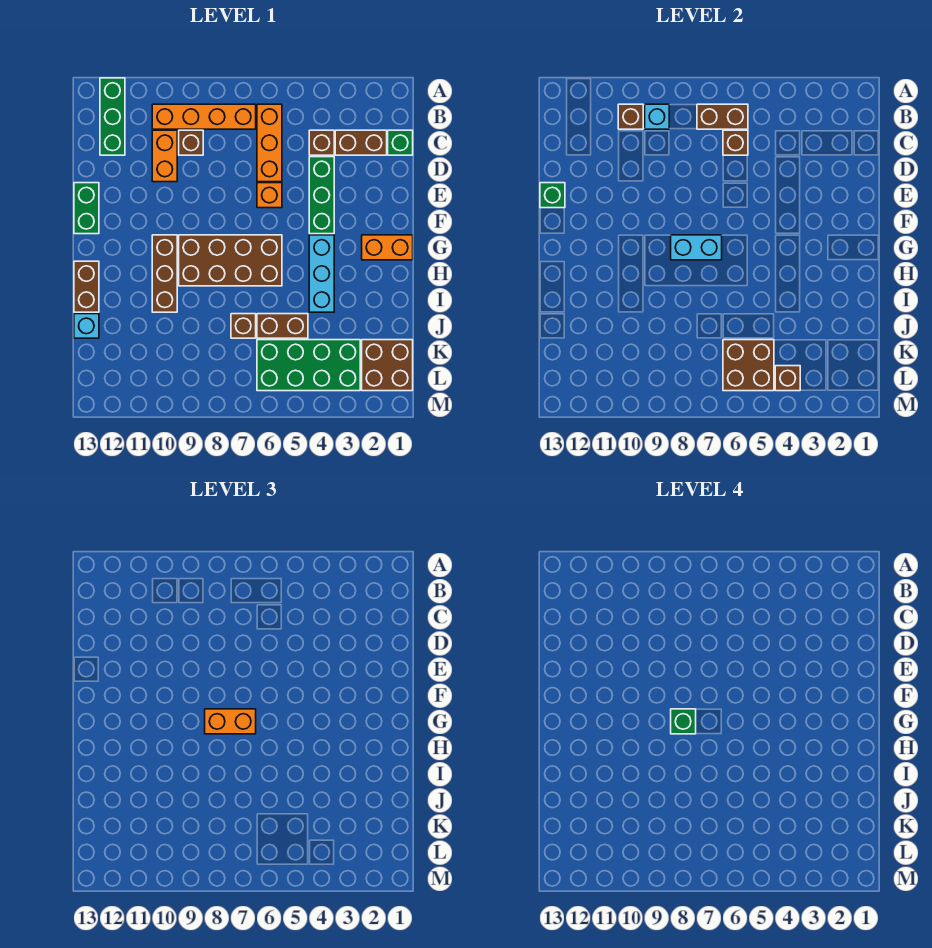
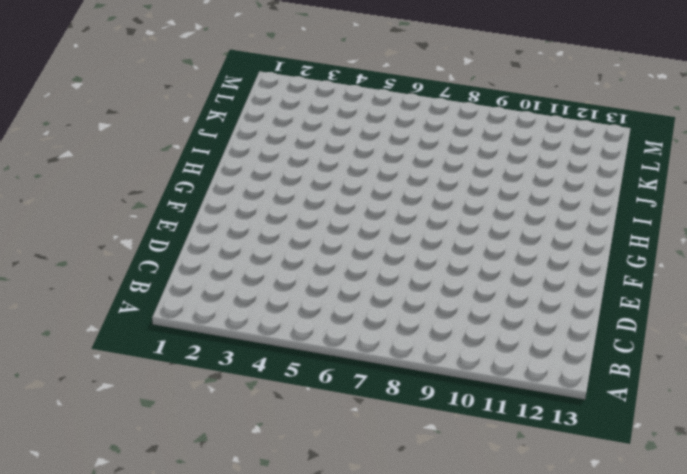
none -> green brick A12:C12 level 1
none -> orange brick B6:D6 level 1
none -> orange brick B7:B10 level 1
none -> green brick C1 level 1

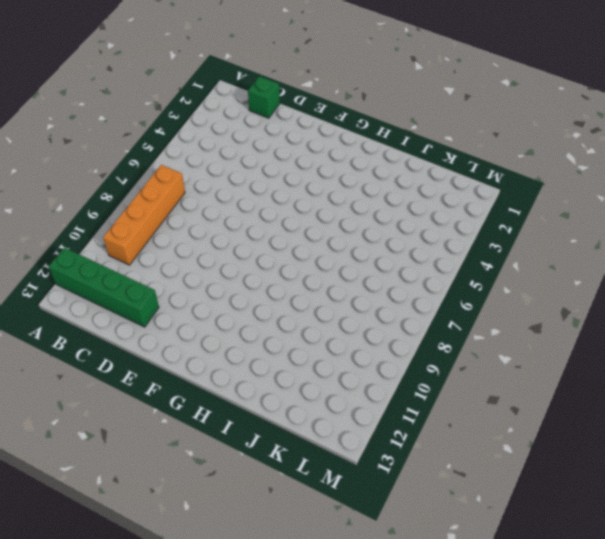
green brick A12:D12 level 1 -> green brick A12:C12 level 1
none -> orange brick B6:D6 level 1
none -> brown brick C2:C3 level 1
none -> brown brick C4 level 1
none -> brown brick C9 level 1

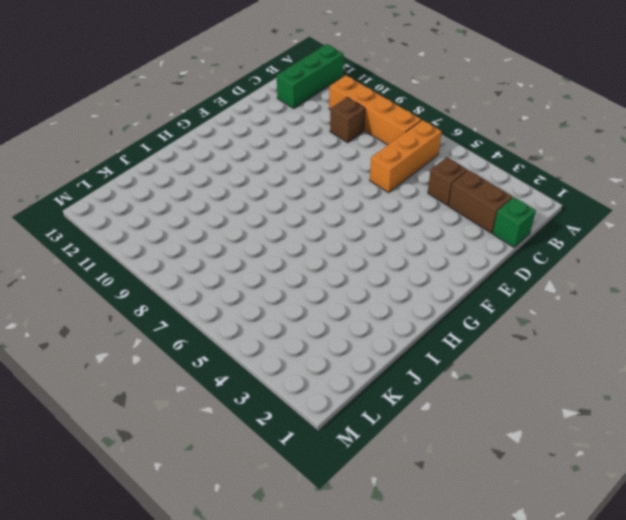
none -> orange brick C10:D10 level 1
none -> green brick D4:F4 level 1
none -> orange brick E6 level 1
none -> green brick E13:F13 level 1

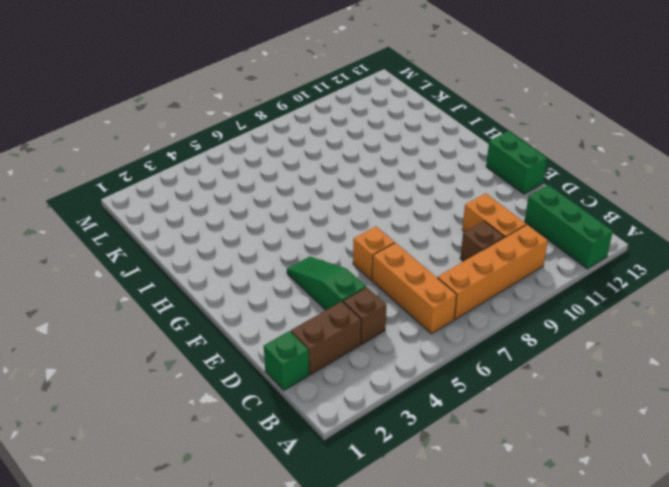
green slope D4:F4 level 1 top D -> green brick D4:F4 level 1
none -> orange brick G1:G2 level 1
none -> cyan brick G4:I4 level 1
none -> brown brick G6:H9 level 1
none -> brown brick G10:I10 level 1

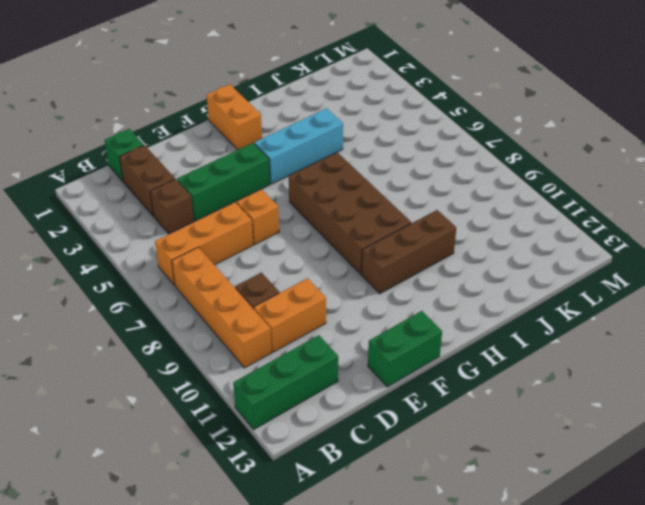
none -> brown brick H13:I13 level 1
none -> brown brick J5:J6 level 1
none -> brown brick J7 level 1
none -> cyan brick J13 level 1

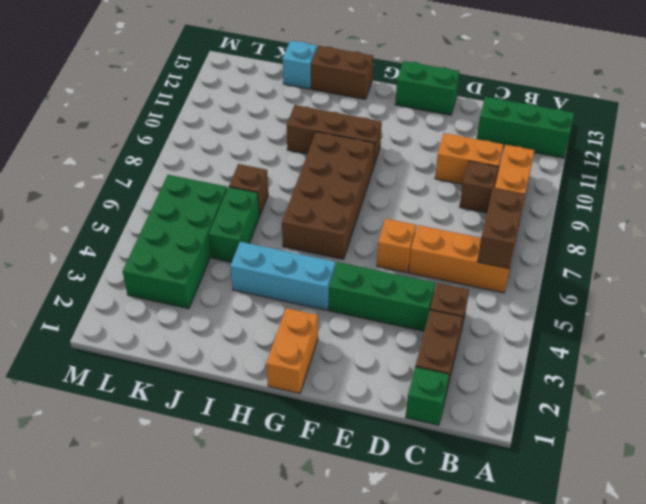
green brick J5:J6 level 1 -> brown brick J5:J6 level 1
none -> brown brick K1:L2 level 1
none -> cyan brick B9 level 2
none -> brown brick B10 level 2
none -> brown brick C6 level 2

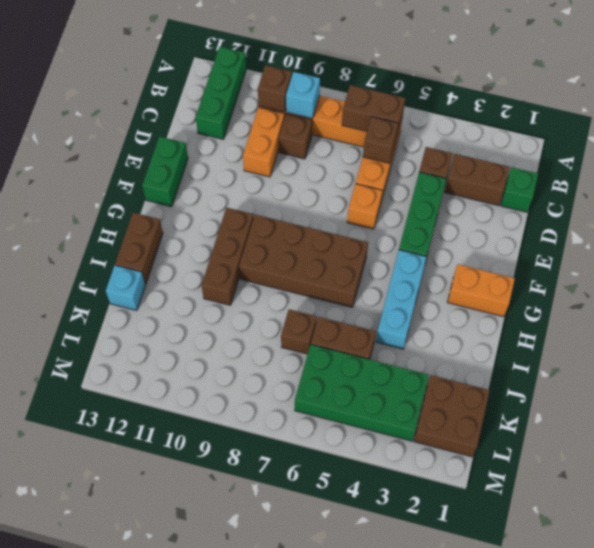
none -> green brick E13 level 2
none -> cyan brick G7:G8 level 2
none -> brown brick K5:L6 level 2
none -> brown brick L4 level 2

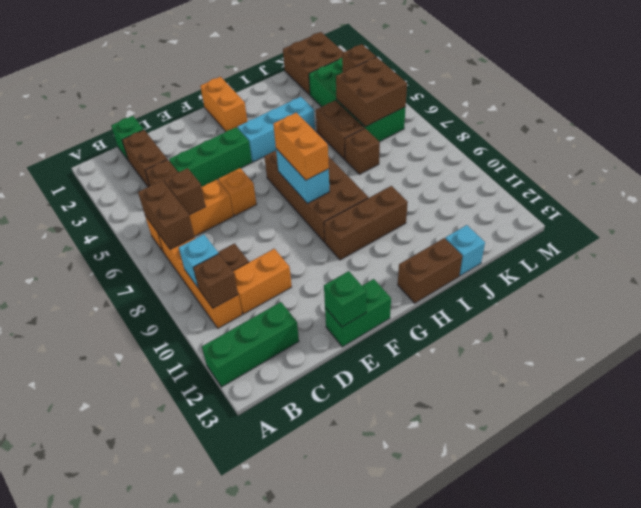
none -> green brick G8 level 4

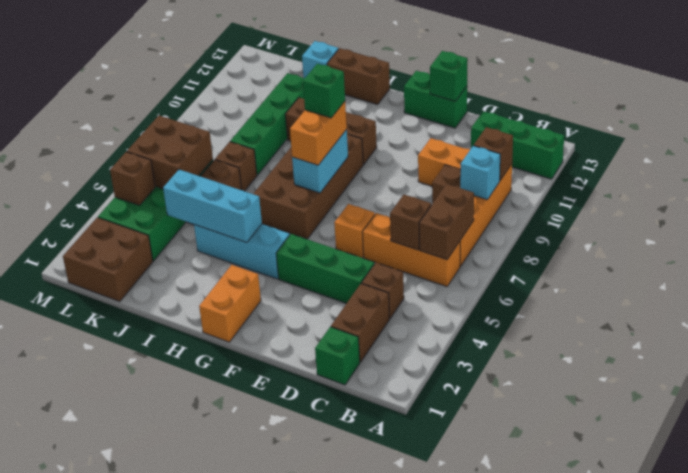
cyan brick H4:J4 level 2 -> none
green brick J8:J11 level 1 -> none

